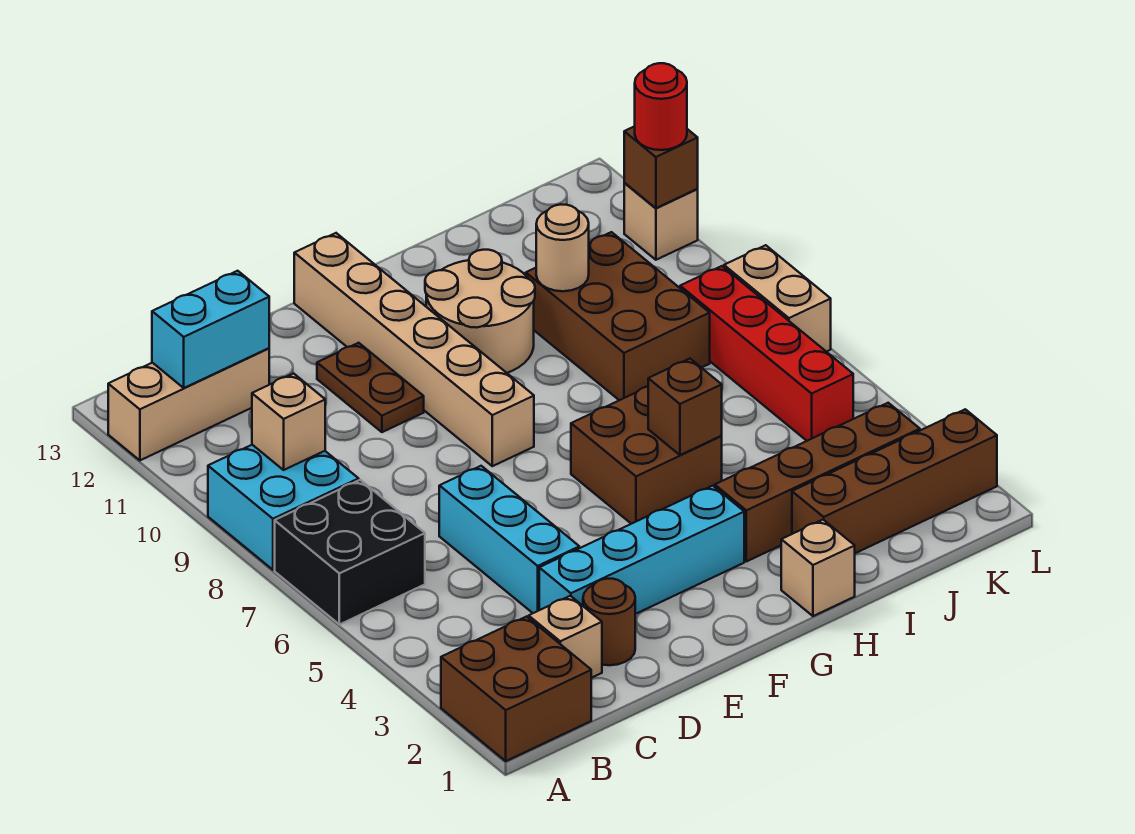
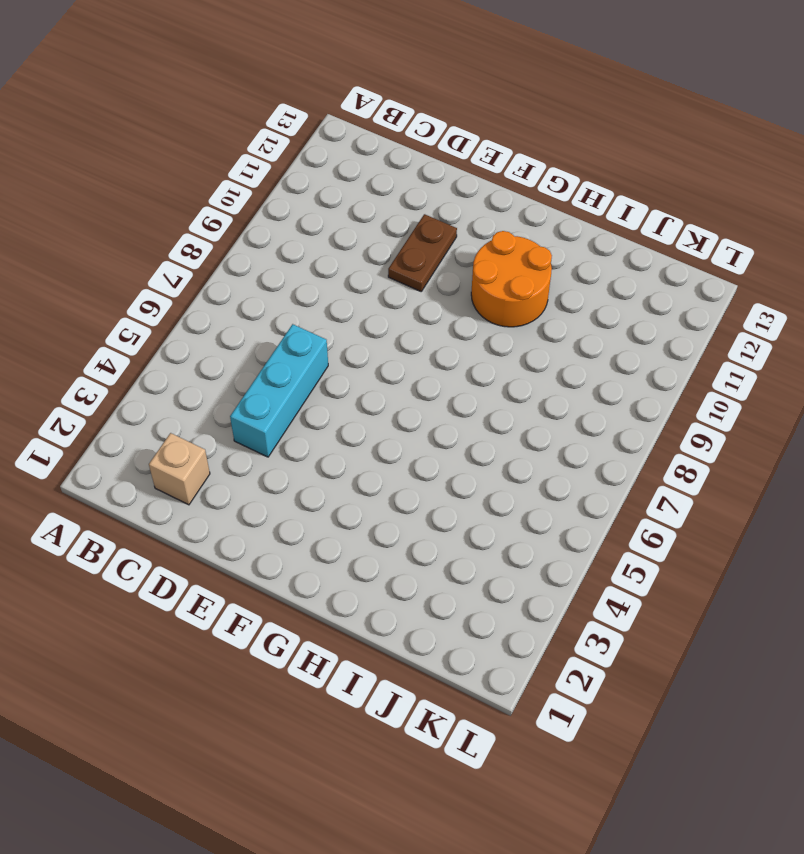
orange round brick G10:H11 level 1 -> tan round brick G10:H11 level 1
none -> brown brick A1:B2 level 1
none -> black brick A6:B7 level 1
none -> cyan brick A8:B9 level 1

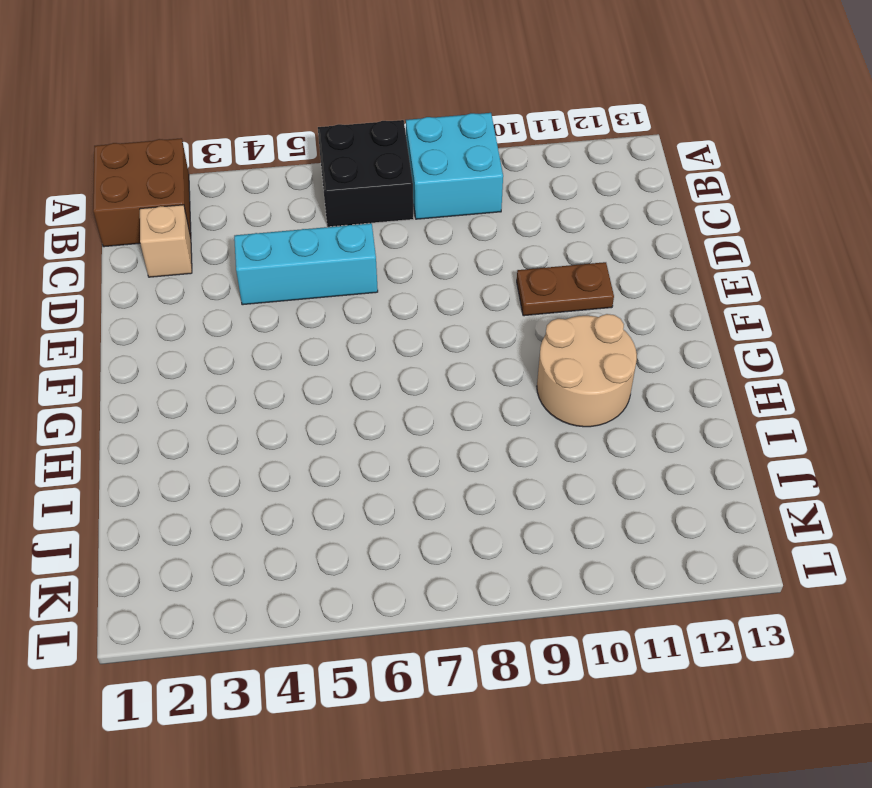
none -> tan brick A12:C12 level 1
none -> brown round brick D2 level 1
none -> cyan brick D3:G3 level 1

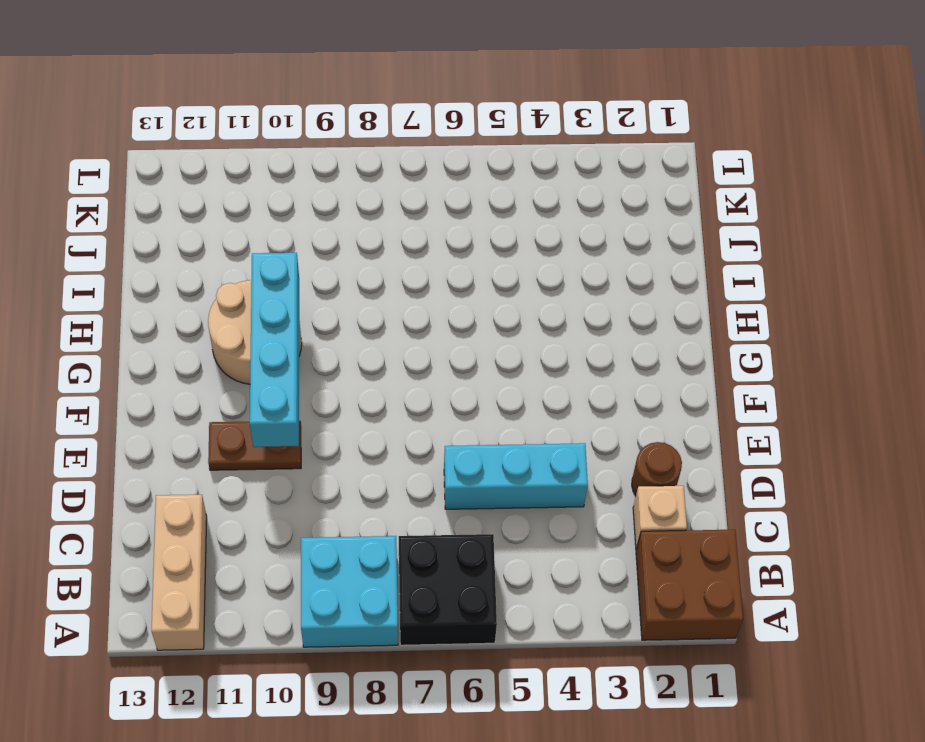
cyan brick E10:H10 level 2 -> cyan brick D3:G3 level 1
none -> tan brick F8:F13 level 1
none -> brown brick G5:H6 level 1
none -> tan brick H1 level 1

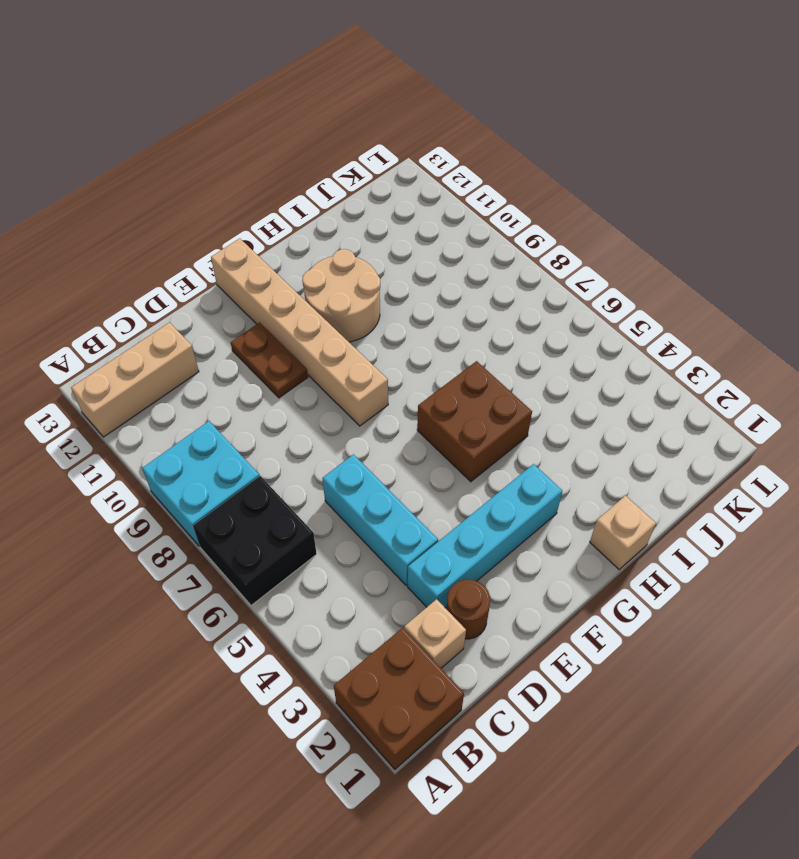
none -> brown brick H3:K3 level 1
none -> brown brick I2:L2 level 1
none -> brown brick I8:J10 level 1

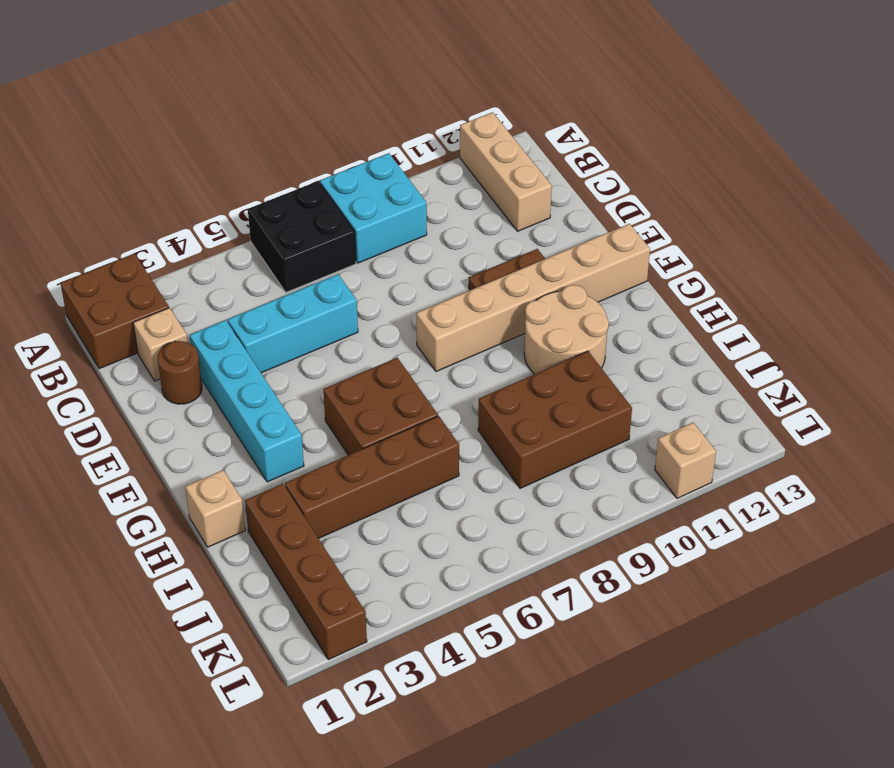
brown brick I3:I6 level 1 -> brown brick H3:K3 level 1
none -> red brick K5:K8 level 1
none -> tan brick L7:L8 level 1
none -> tan brick B9 level 2

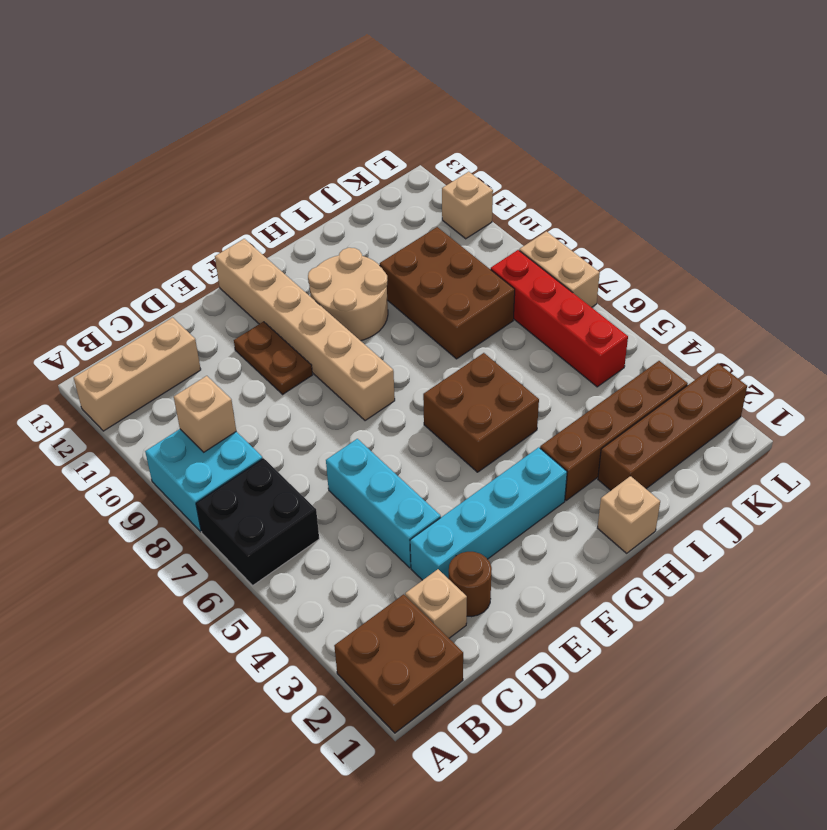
none -> cyan brick B12:C12 level 2
none -> brown brick H5 level 2
none -> tan round brick I10 level 2

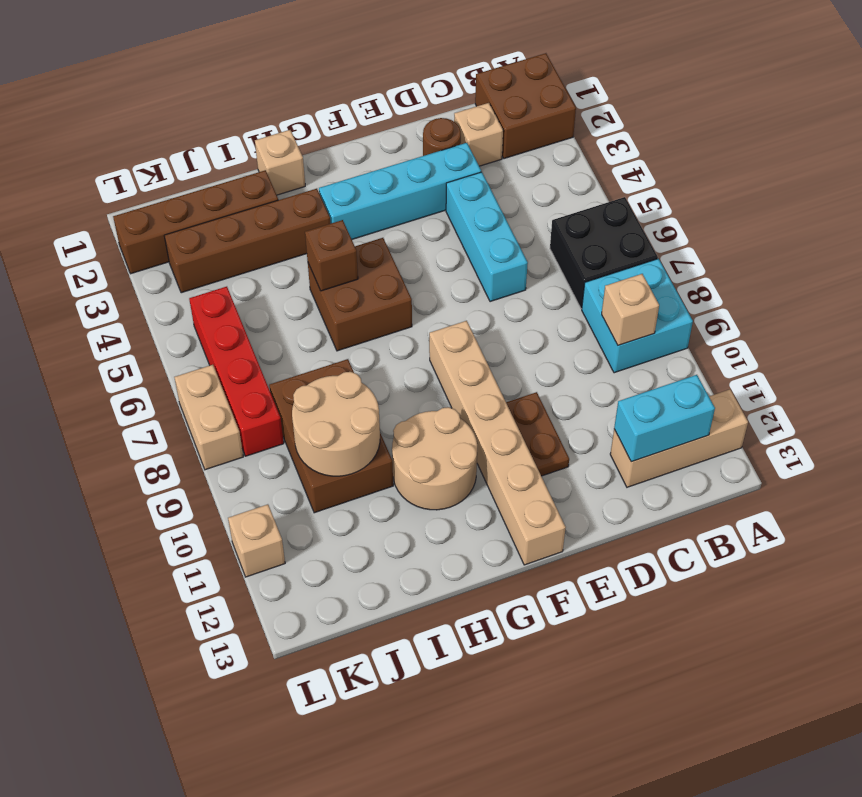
tan round brick I9:J10 level 2 -> tan round brick I10 level 2
none -> brown brick L11 level 2
none -> red round brick L11 level 3

